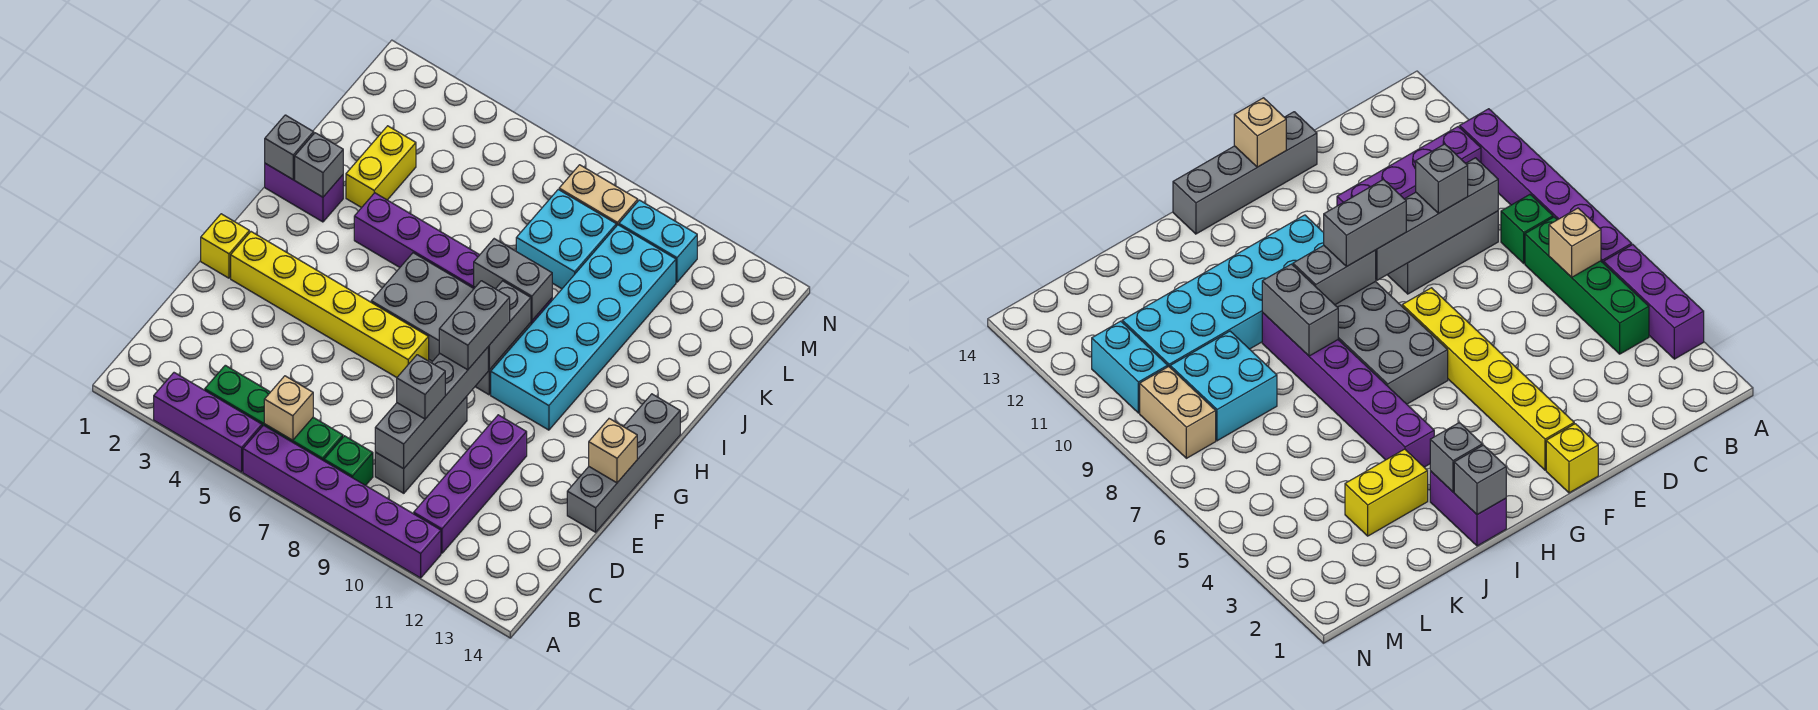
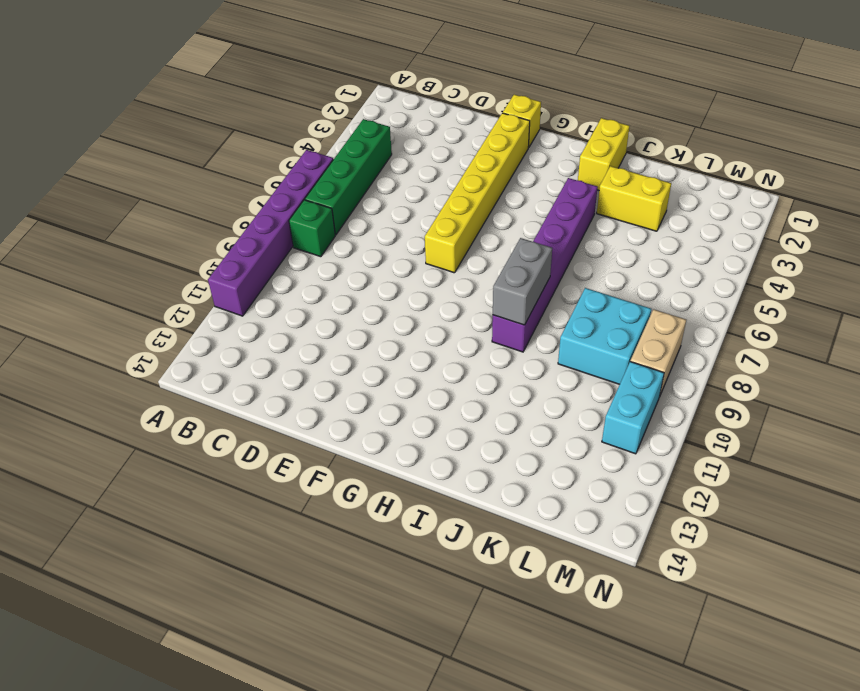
yellow brick I1:I2 level 1 -> purple brick I1:I2 level 1
none -> purple brick A3:A5 level 1
none -> purple brick B11:E11 level 1
none -> grey brick C9:E9 level 1

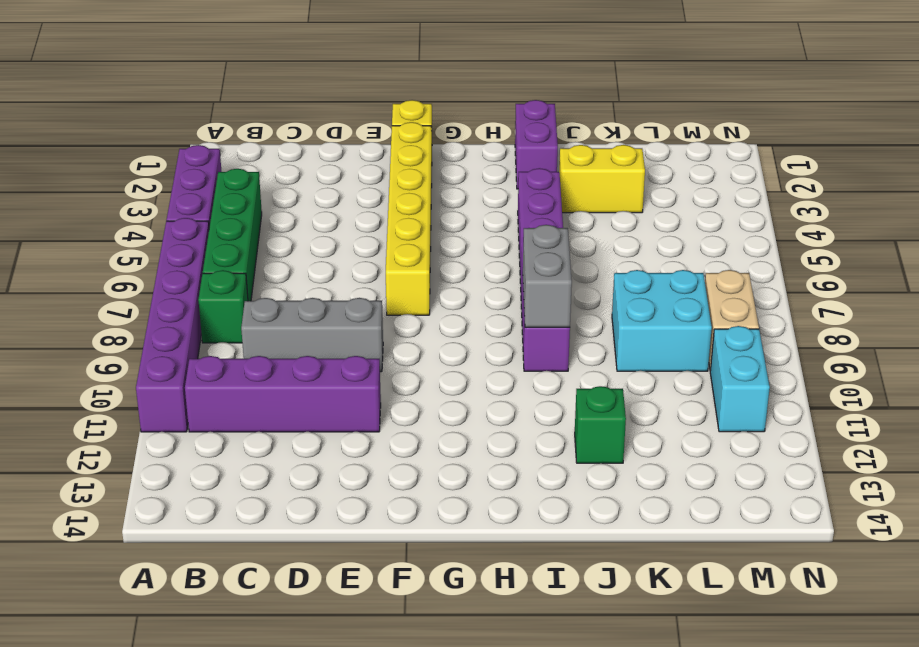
green brick J12 level 1 -> none
none -> grey brick E14:H14 level 1
none -> grey brick G6:H9 level 1
none -> cyan brick G10:L11 level 1

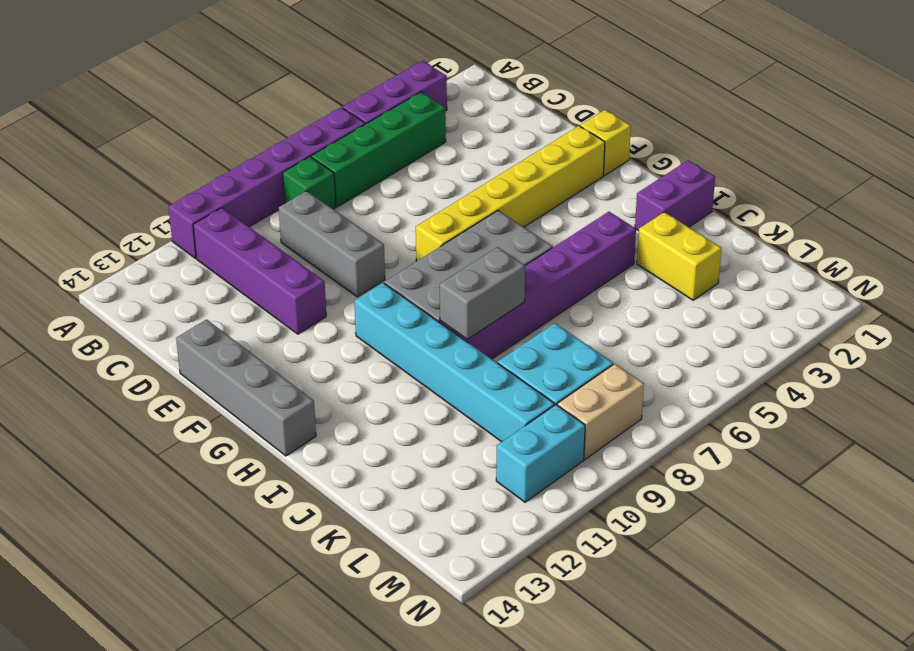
cyan brick G10:L10 level 1 -> cyan brick G10:L11 level 1
none -> tan brick B6 level 2
none -> grey brick C9:F9 level 2
none -> tan brick F14 level 2

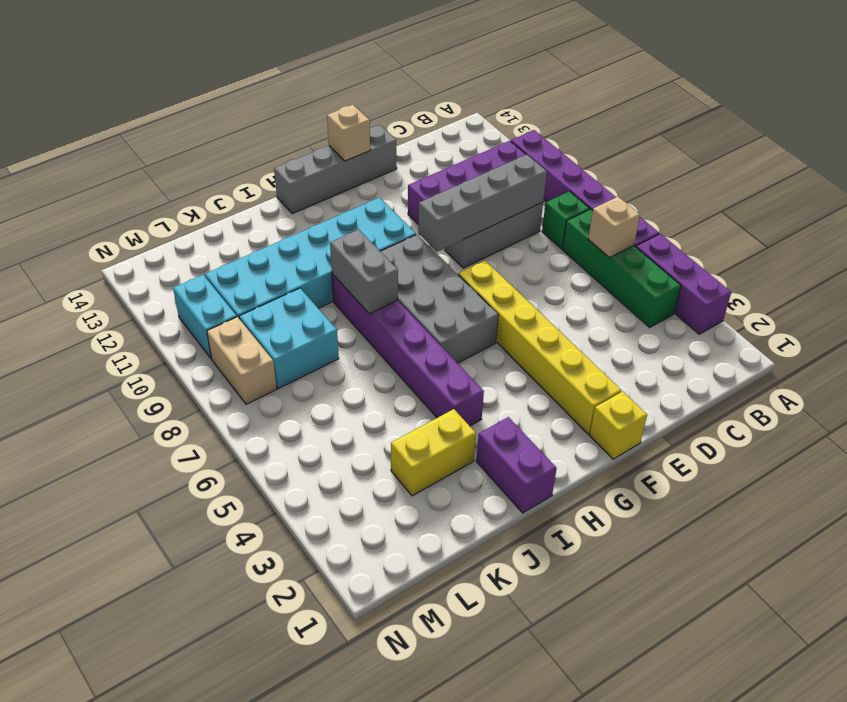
none -> grey brick G9:H9 level 2
none -> grey brick I1 level 2
none -> grey brick I2 level 2

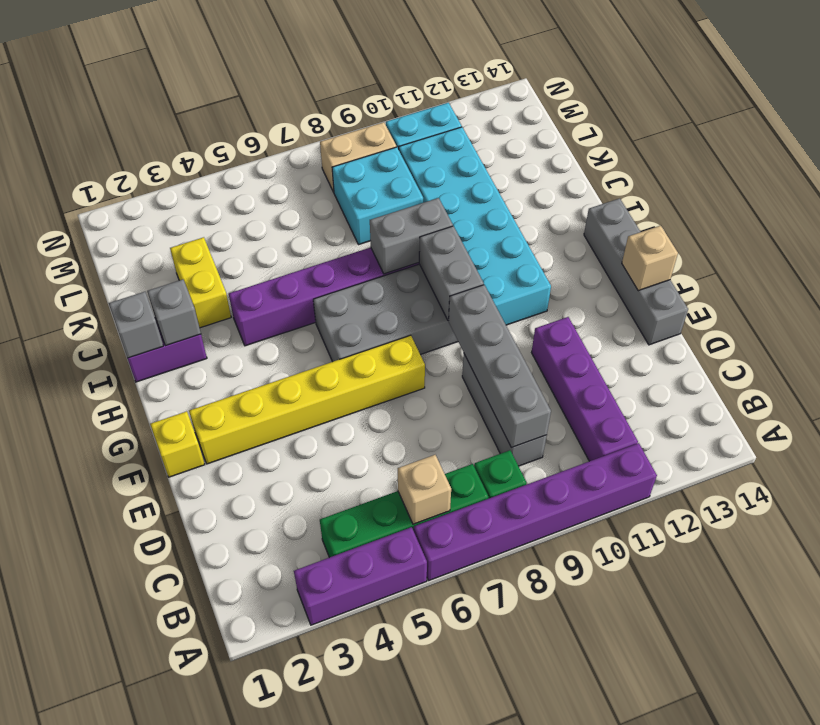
none -> grey brick D9 level 3
none -> grey brick F9:G9 level 3

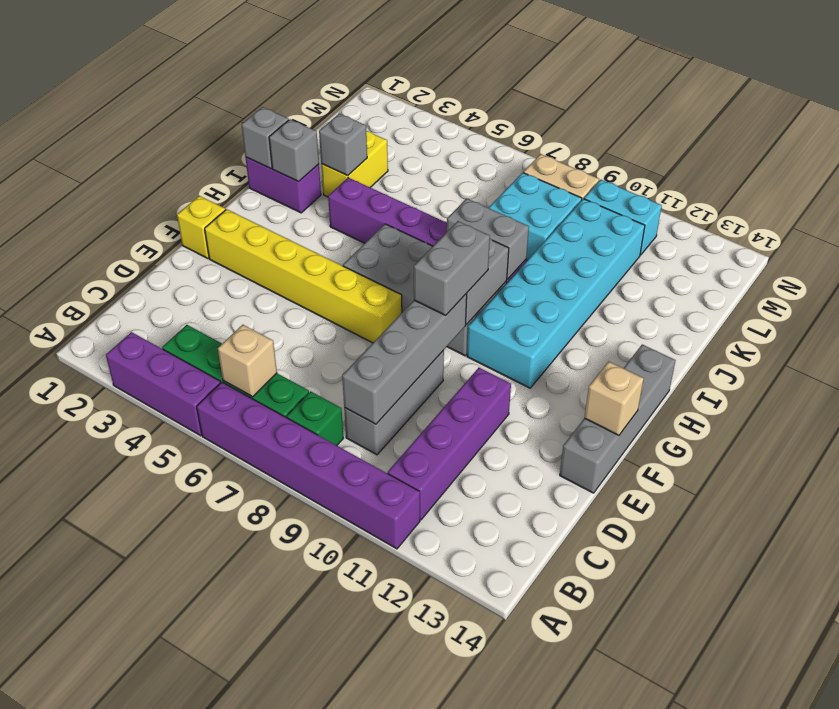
grey brick J3 level 2 -> grey brick D9 level 3

